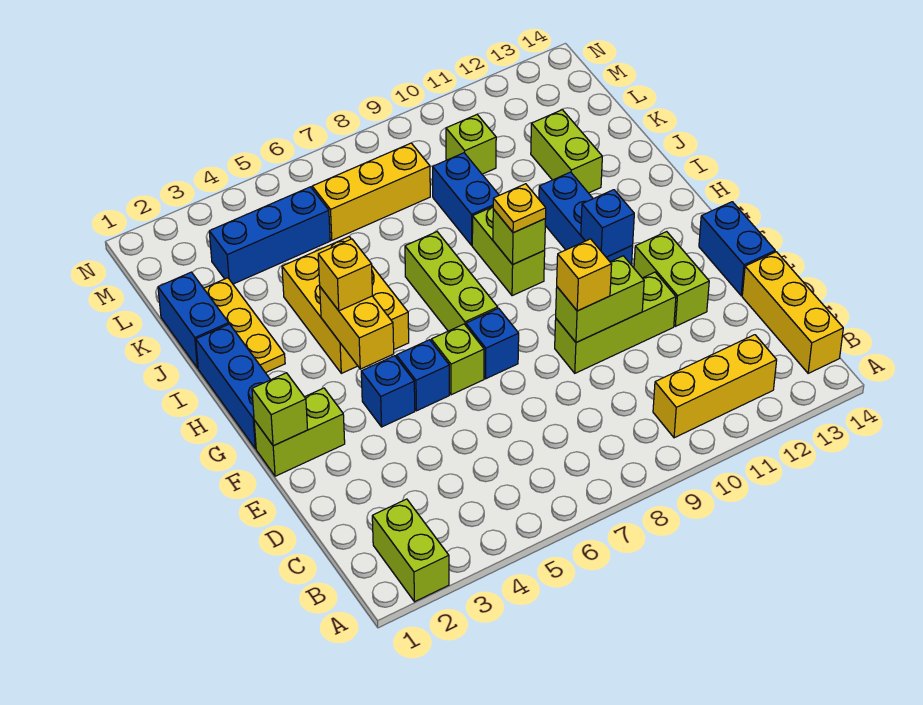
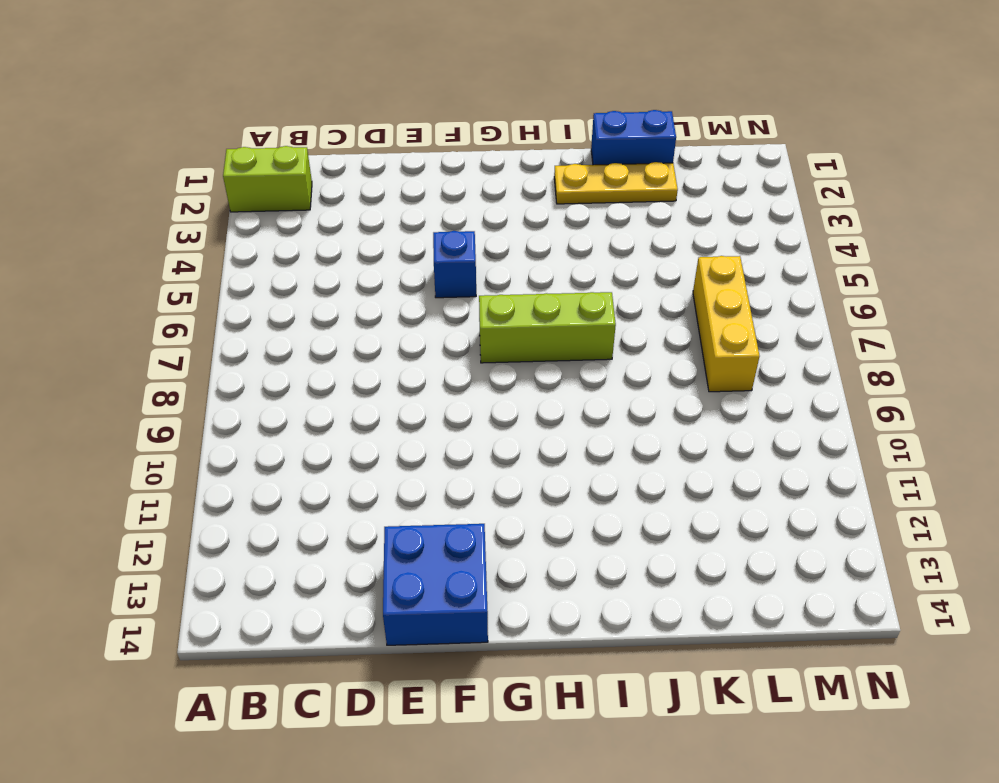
blue brick E13:F14 level 1 -> blue brick E14:F14 level 1
none -> yellow brick B10:B12 level 1
none -> yellow brick B14:D14 level 1
none -> lime brick E9:E11 level 1
none -> lime brick E12:F12 level 1

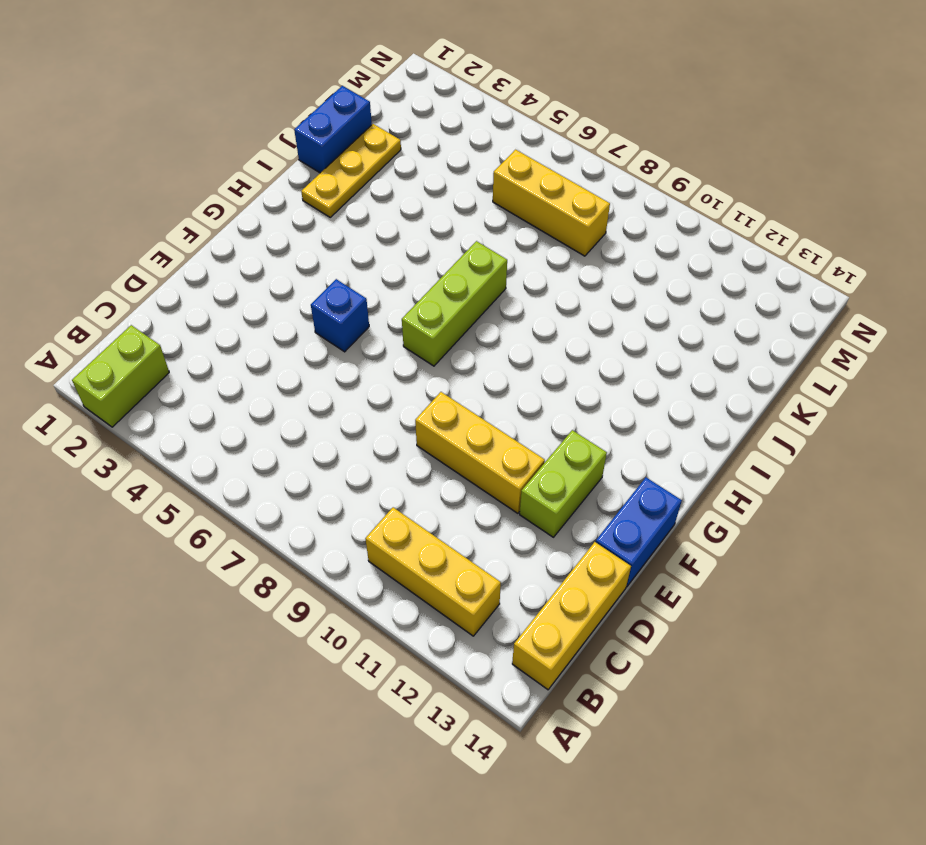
yellow brick E9:E11 level 1 -> lime brick E9:E11 level 1
none -> lime brick F1:F2 level 1
none -> blue brick F4 level 1
none -> lime brick F6 level 1
none -> blue brick F7 level 1

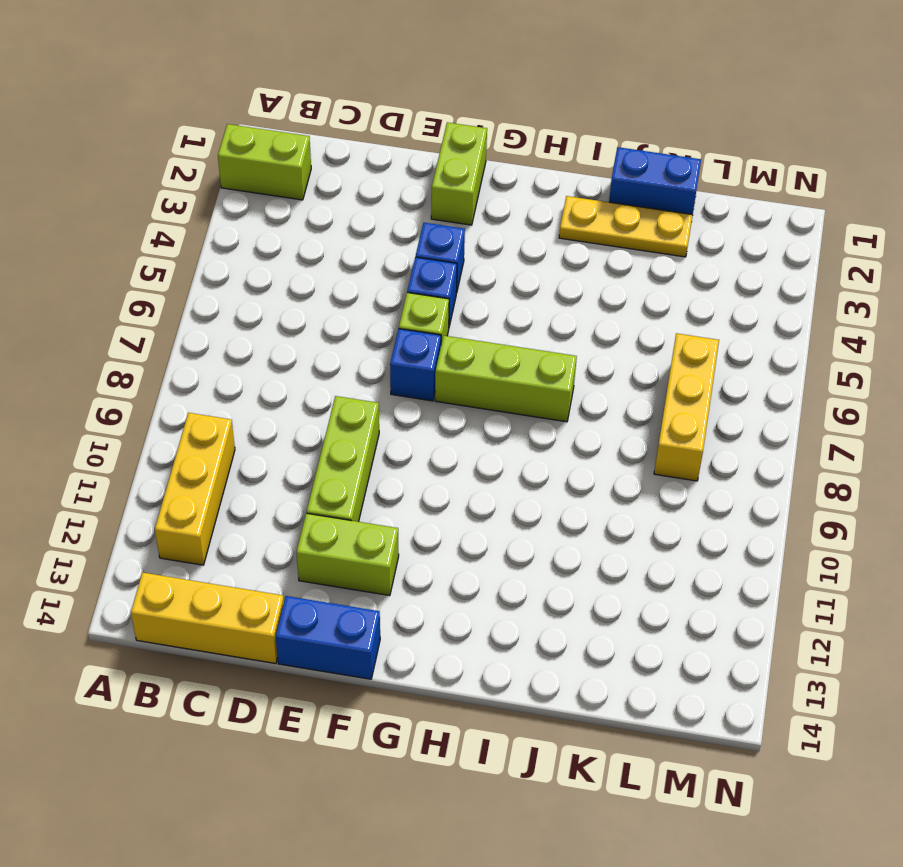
none -> blue brick G1:I1 level 1
none -> blue brick G11:I11 level 1
none -> yellow brick H4:J5 level 1
none -> lime brick H9:I9 level 1

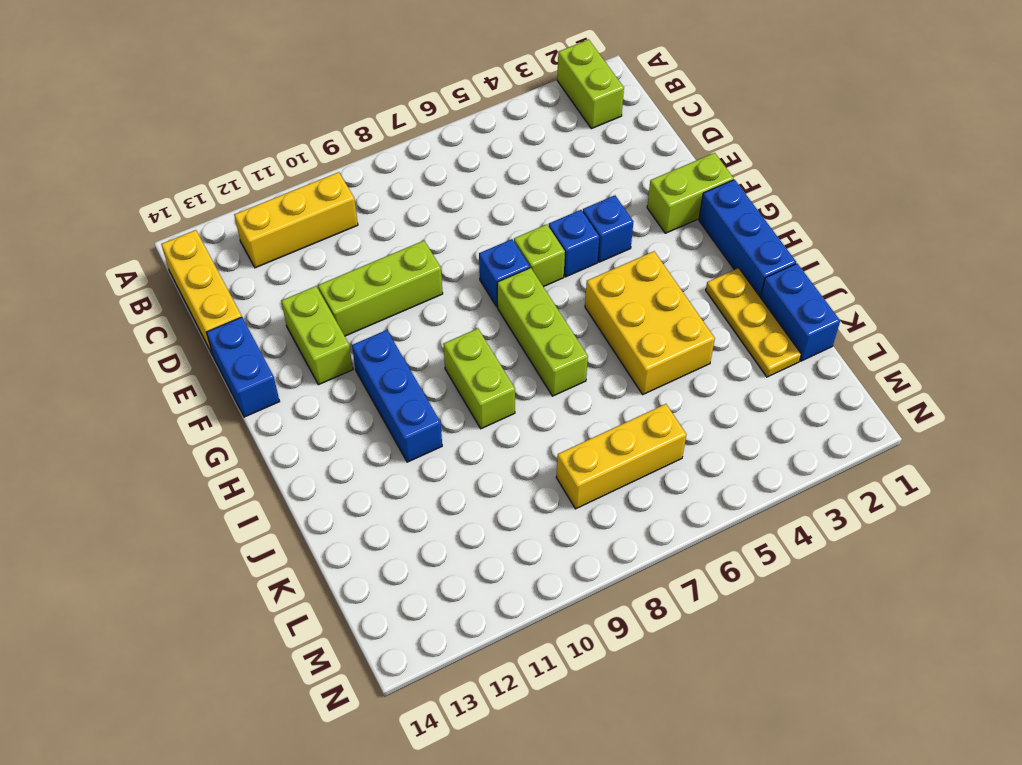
none -> blue brick J9:K9 level 1
none -> lime brick J12:K12 level 1
none -> blue brick L3:L5 level 1
none -> lime brick L10 level 1

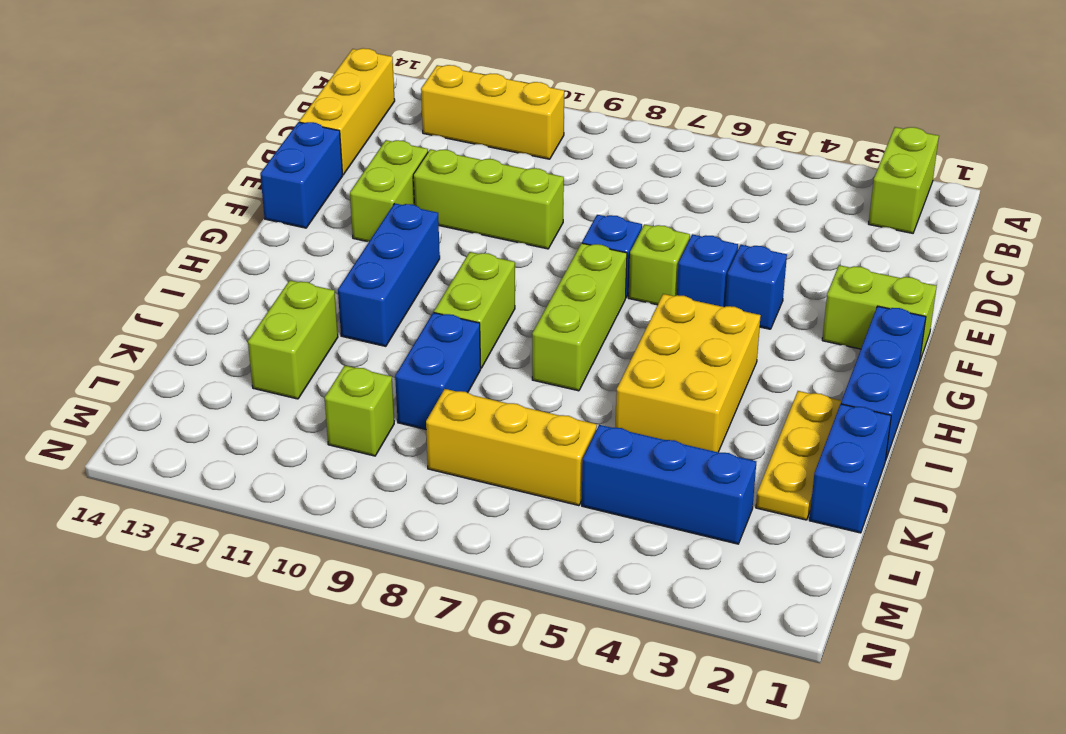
none -> lime brick E9:E10 level 2
none -> lime brick F1 level 2
none -> yellow brick G4:H4 level 2
none -> blue brick G11 level 2

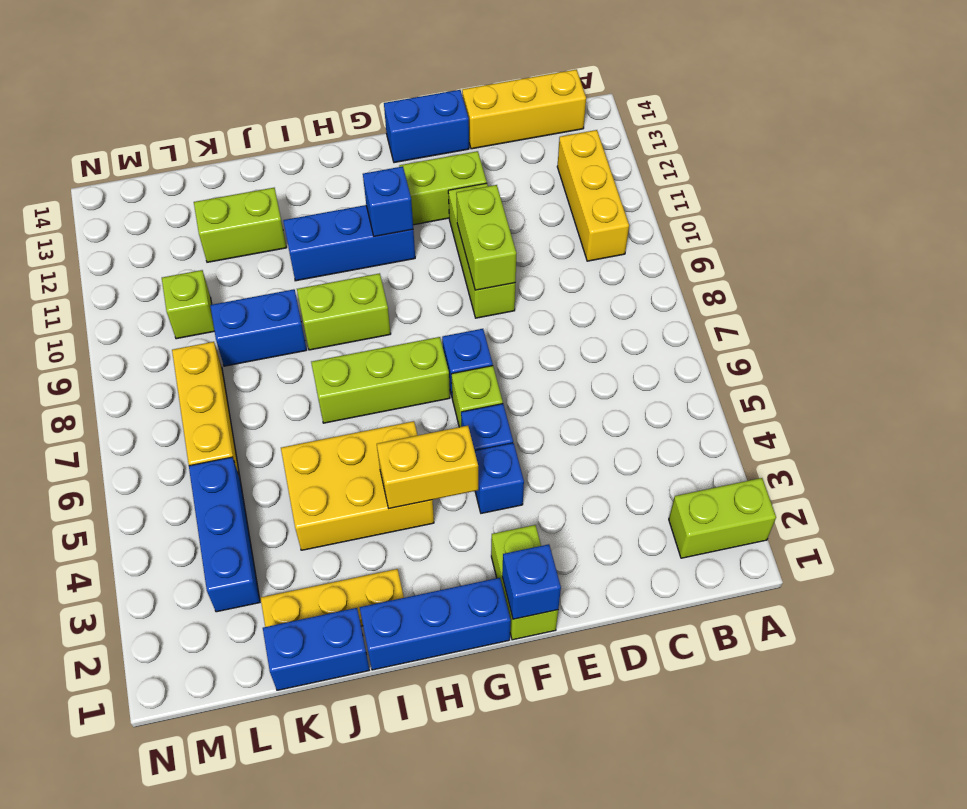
blue brick F1 level 2 -> lime brick F1 level 2
none -> lime brick H9 level 2
none -> yellow brick E9 level 3
none -> yellow brick H4 level 3
none -> yellow plate H9 level 3

